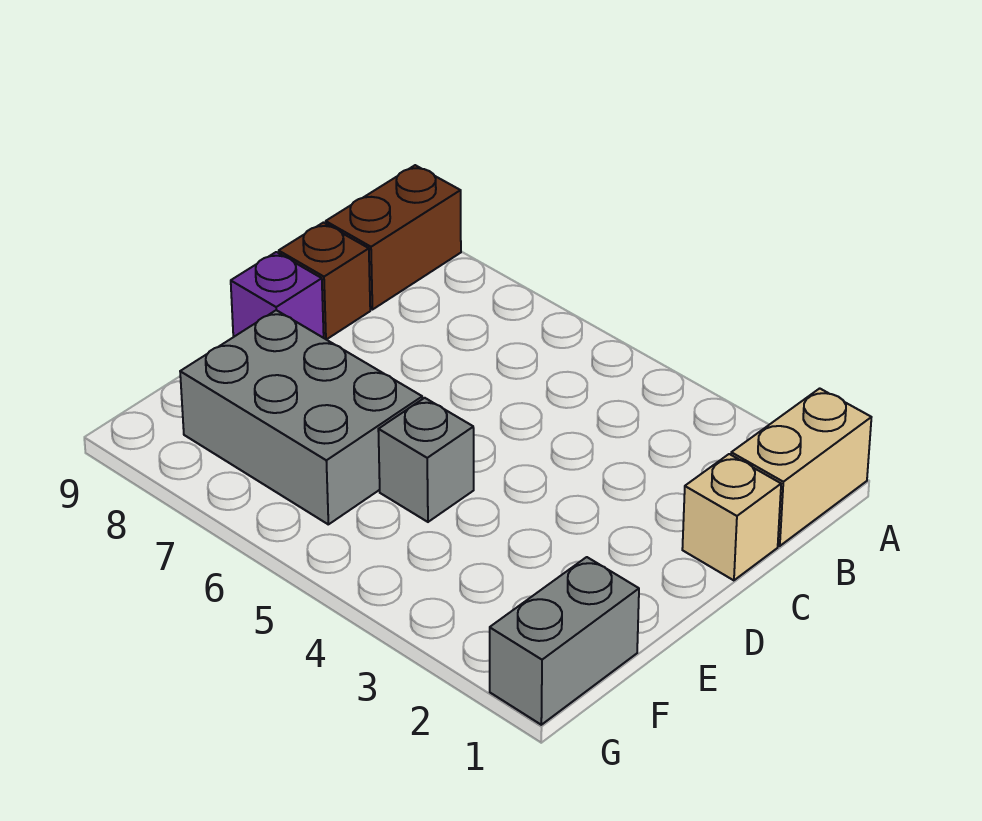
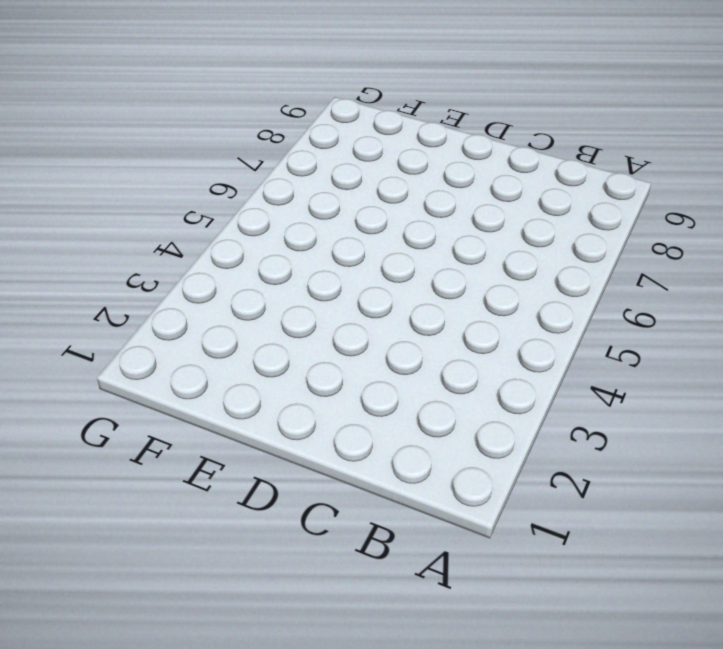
none -> tan brick A1:B1 level 1
none -> brown brick A9:B9 level 1

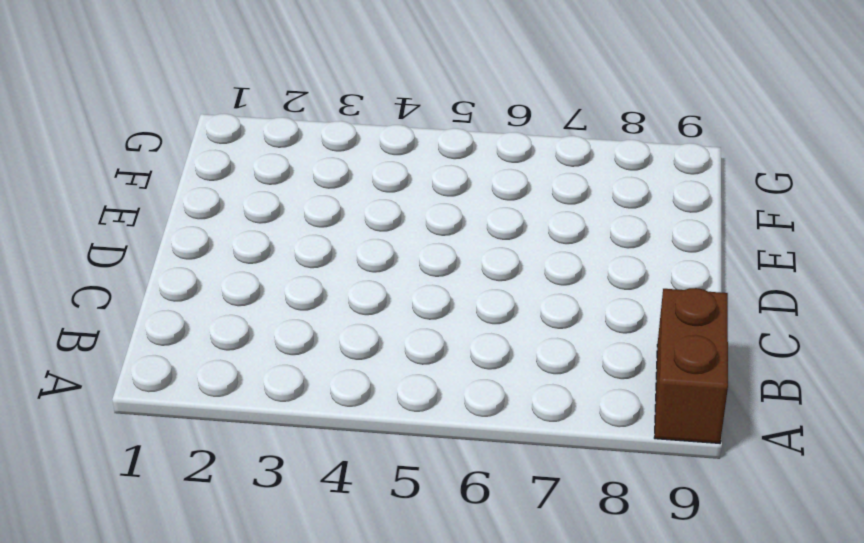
none -> tan brick A1:B1 level 1
none -> tan brick C1 level 1

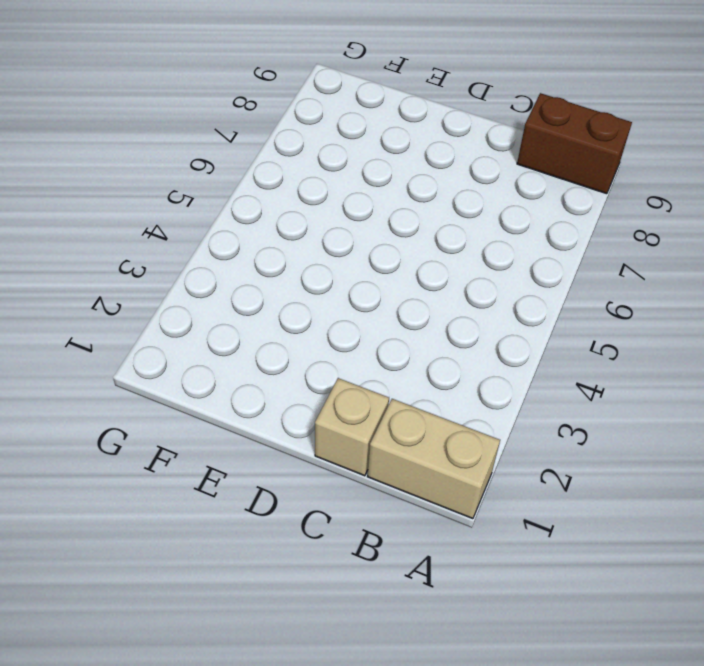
none -> brown brick C9 level 1
none -> purple brick D9 level 1

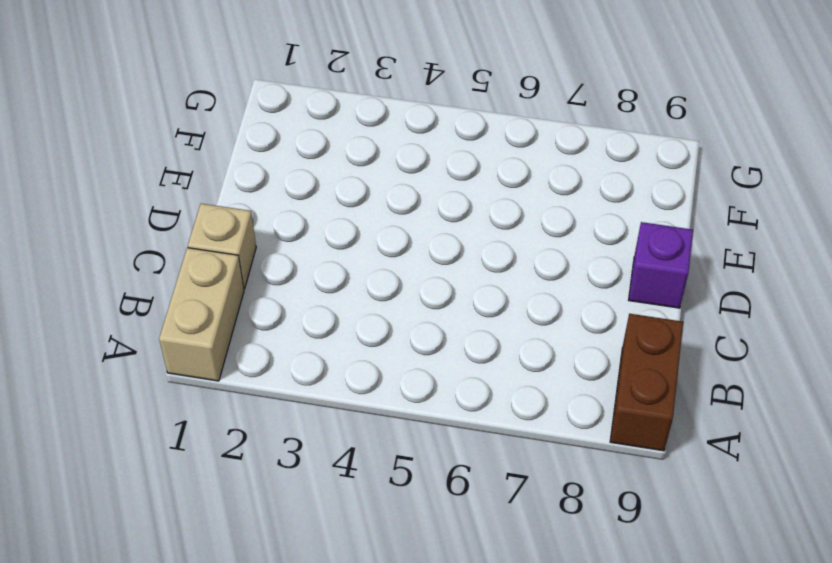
none -> brown brick C9 level 1
none -> grey brick E5 level 1

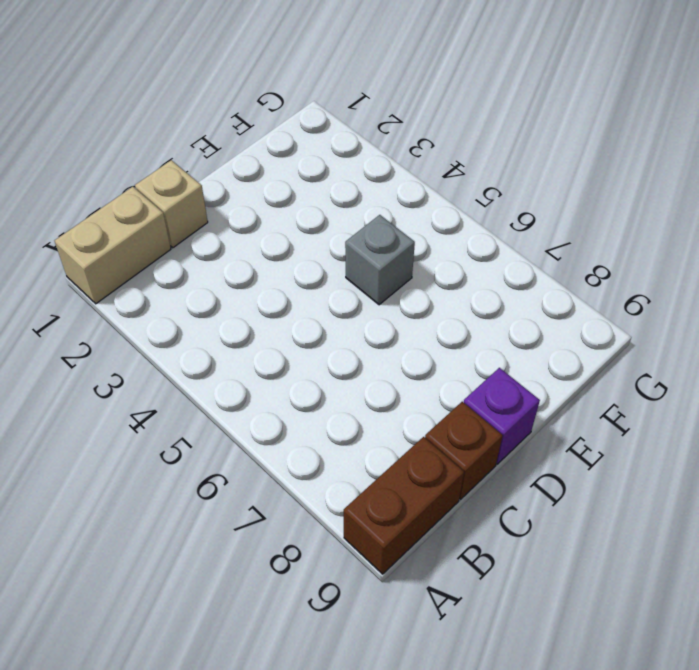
none -> grey brick E6:F8 level 1
none -> grey brick F1:G1 level 1

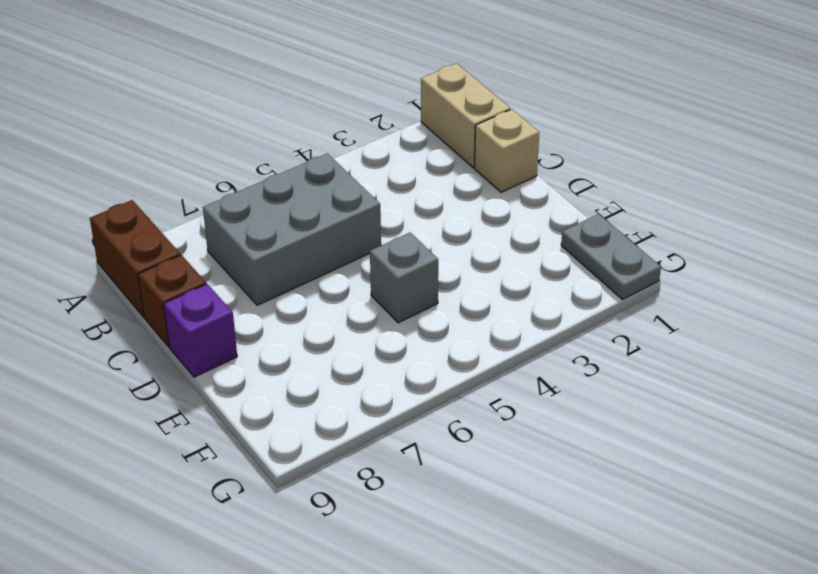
grey brick B5:C7 level 1 -> grey brick E6:F8 level 1
grey plate F1:G1 level 1 -> grey brick F1:G1 level 1

